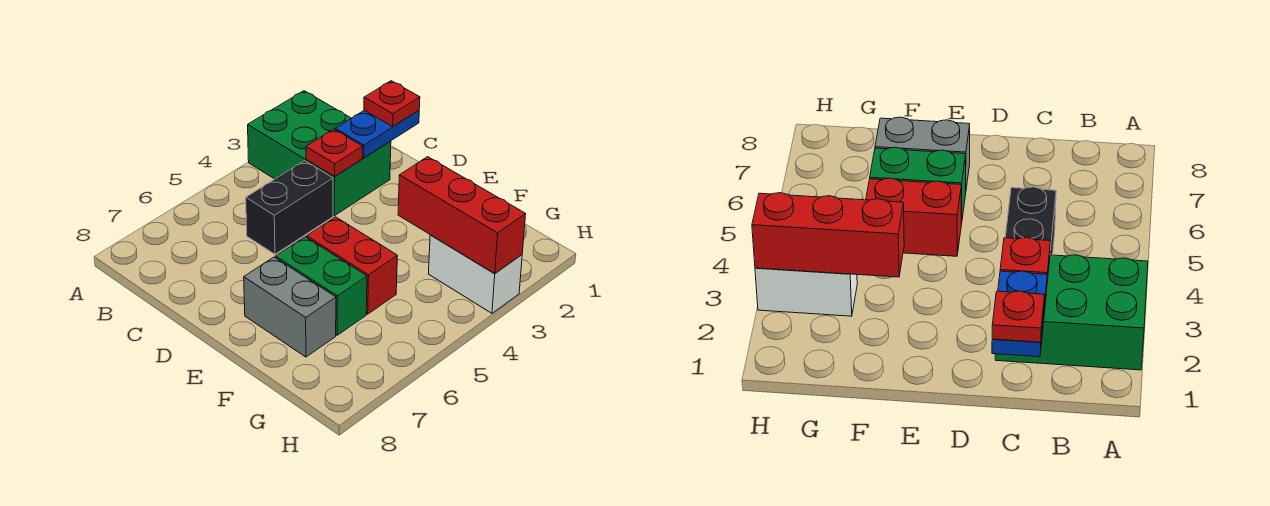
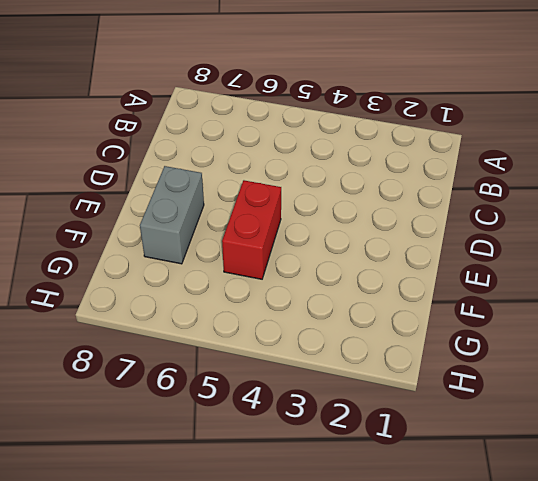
none -> green brick A2:C3 level 1
none -> black brick C4:C5 level 1

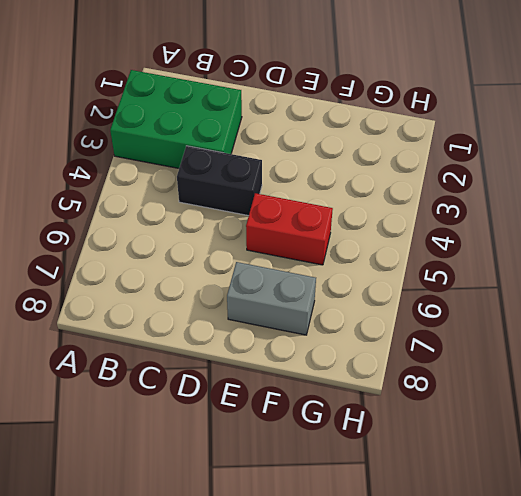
black brick C4:D4 level 1 -> black brick C4:C5 level 1
none -> green brick E6:F6 level 1
none -> white brick G3:H3 level 1

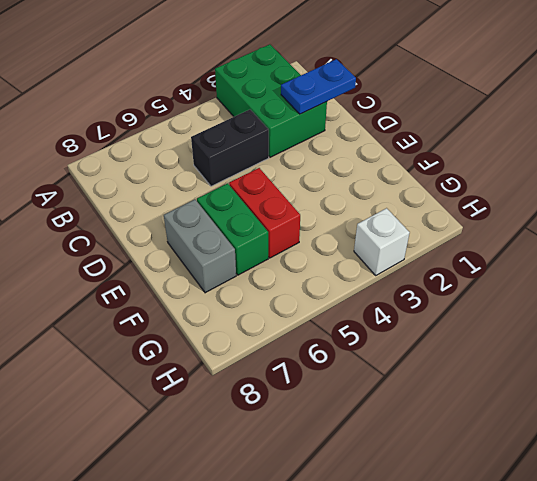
white brick H3 level 1 -> white brick G3:H3 level 1
none -> red plate C3 level 2
none -> red brick F3:H3 level 2

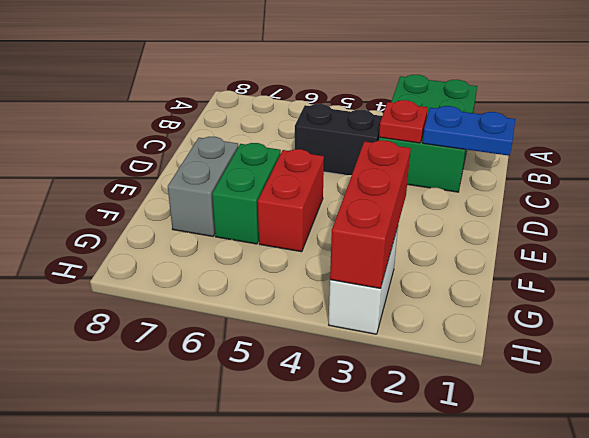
none -> red plate C1 level 3

